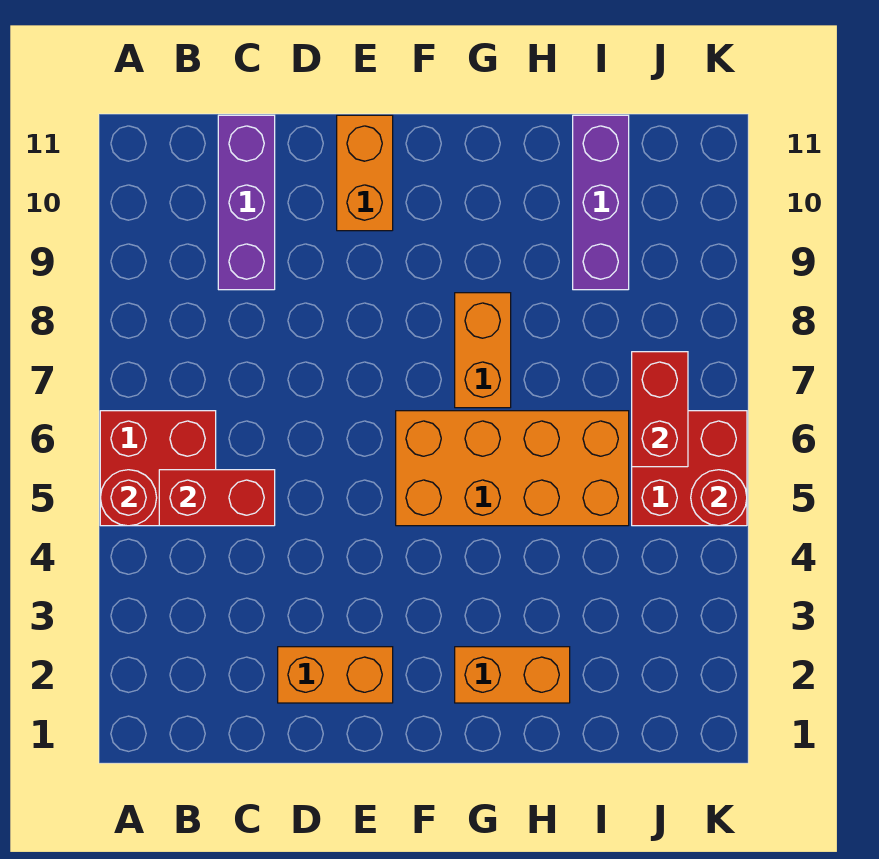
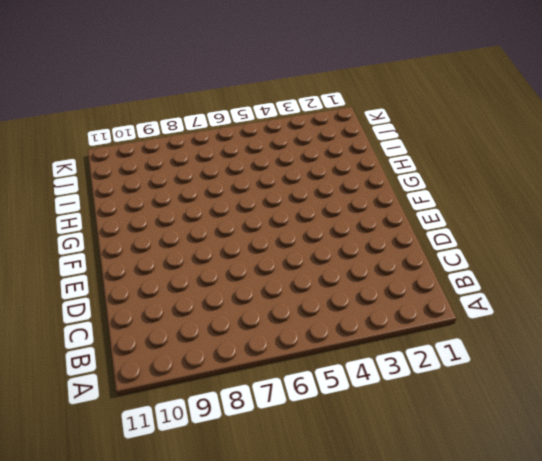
none -> red brick A5:B6 level 1
none -> purple brick C9:C11 level 1
none -> orange brick D2:E2 level 1

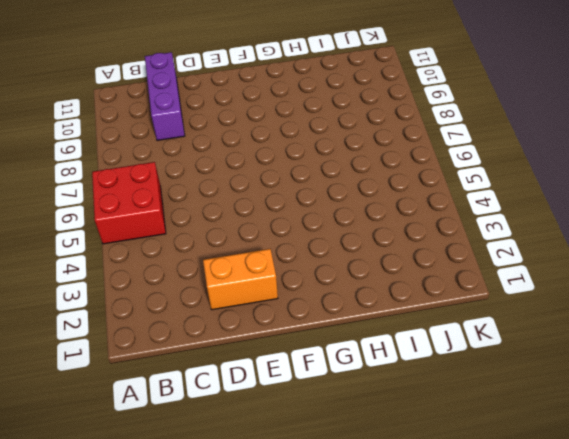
none -> orange brick E10:E11 level 1
none -> orange brick F5:I6 level 1
none -> orange brick G2:H2 level 1

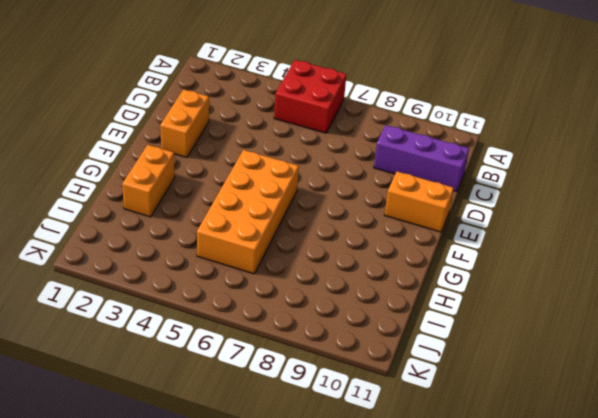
none -> orange brick G7:G8 level 1
none -> purple brick I9:I11 level 1
none -> red brick J5:K6 level 1

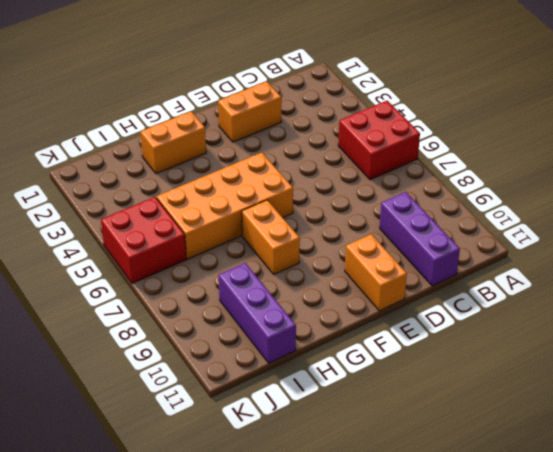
none -> red round brick A5 level 2
none -> red brick B5:C5 level 2
none -> red brick J6:J7 level 2

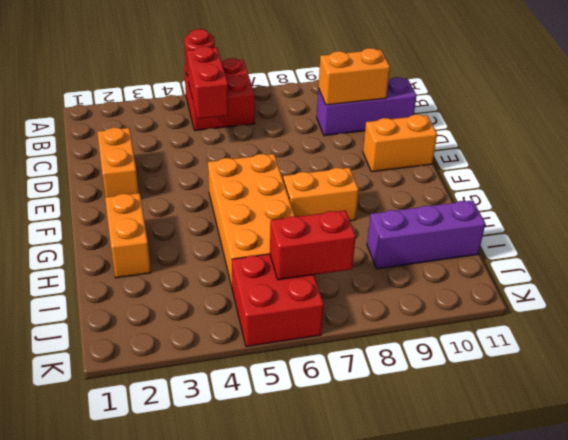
orange brick C9:C10 level 2 -> none
none -> red round brick K5 level 2

